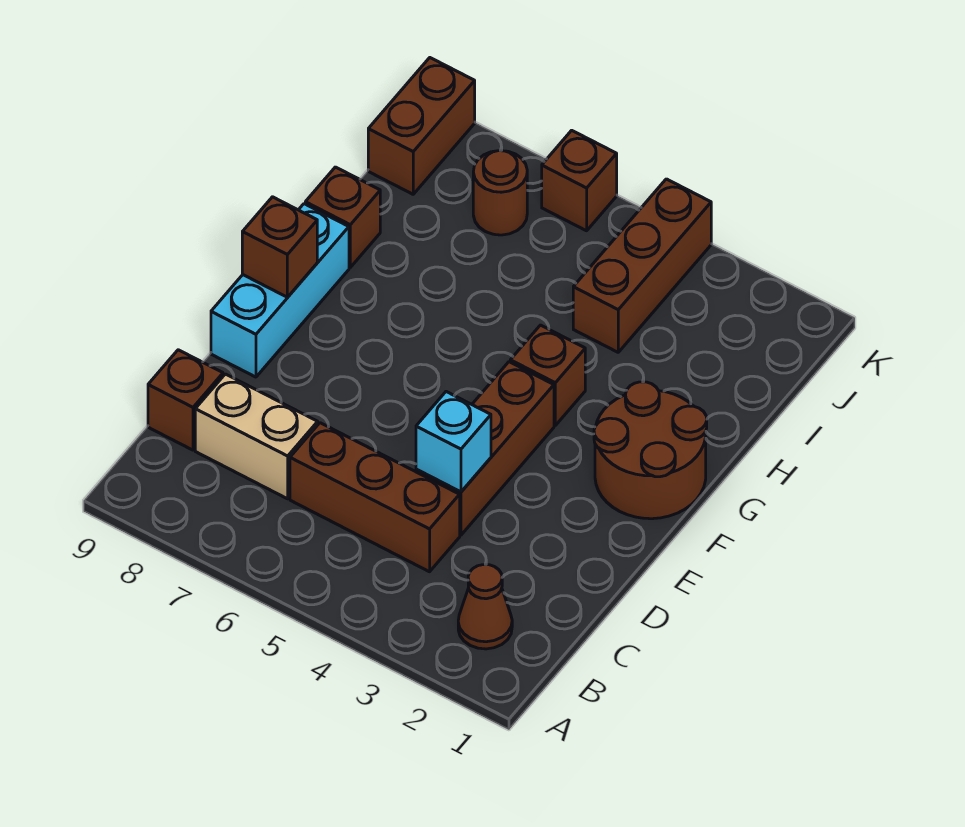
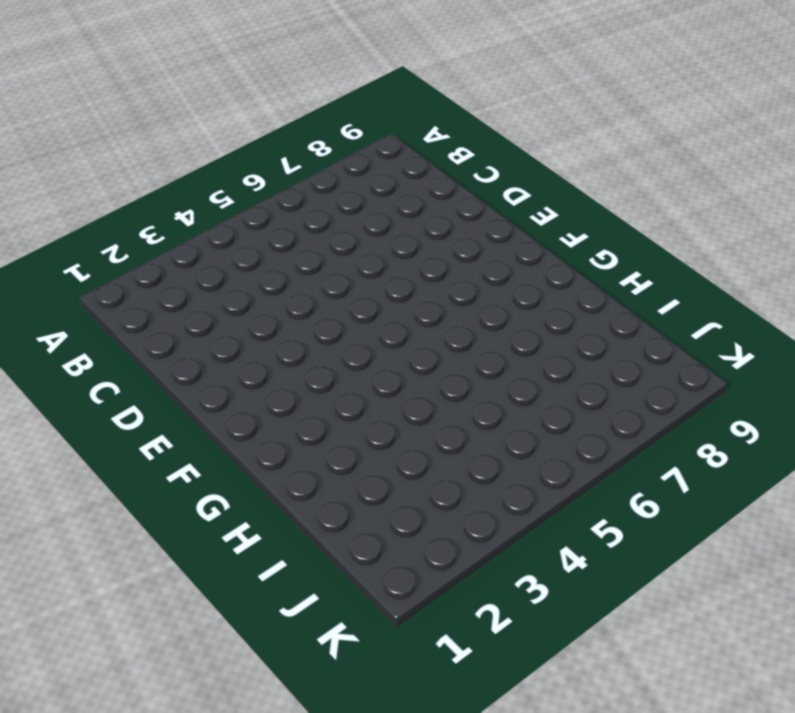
none -> brown cone B2 level 1
none -> brown brick C4:C6 level 1
none -> tan brick C7:C8 level 1

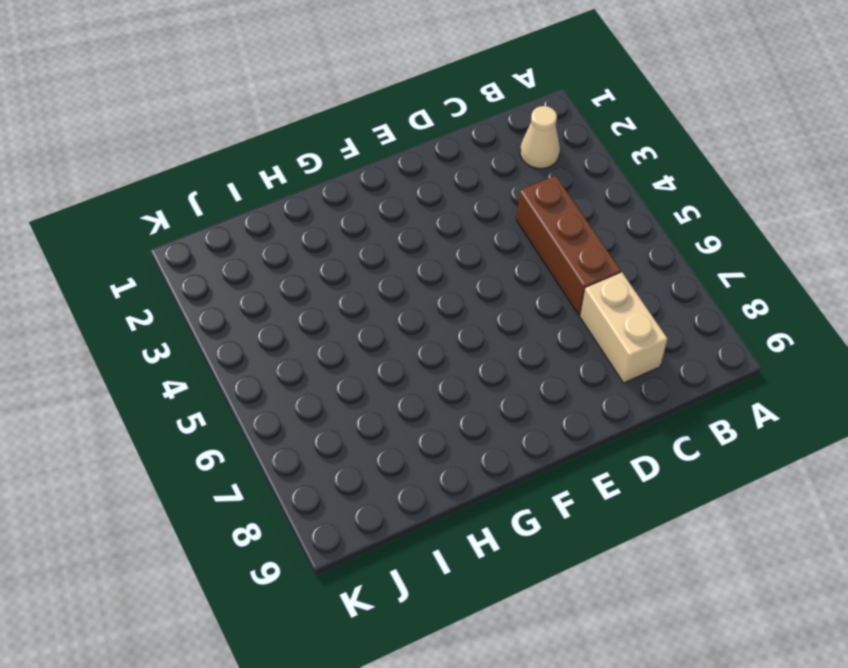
tan cone B2 level 1 -> brown cone B2 level 1
none -> brown brick C9 level 1
none -> brown brick D4:F4 level 1
none -> cyan brick E9:G9 level 1

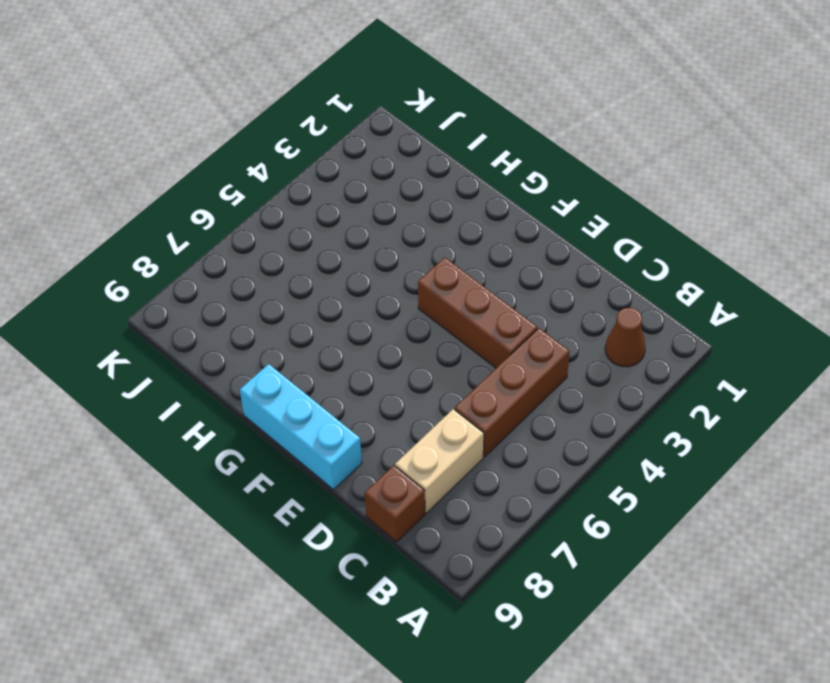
none -> brown round brick F1:G2 level 1
none -> brown brick G4 level 1
none -> brown brick H9 level 1

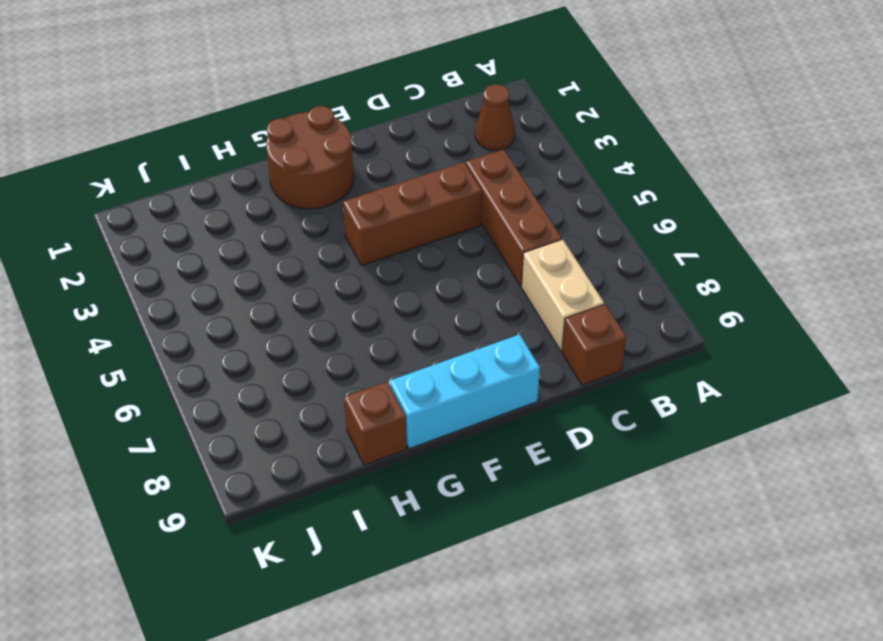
none -> brown brick G4 level 1
none -> brown brick I4:K4 level 1
none -> brown round brick J7 level 1

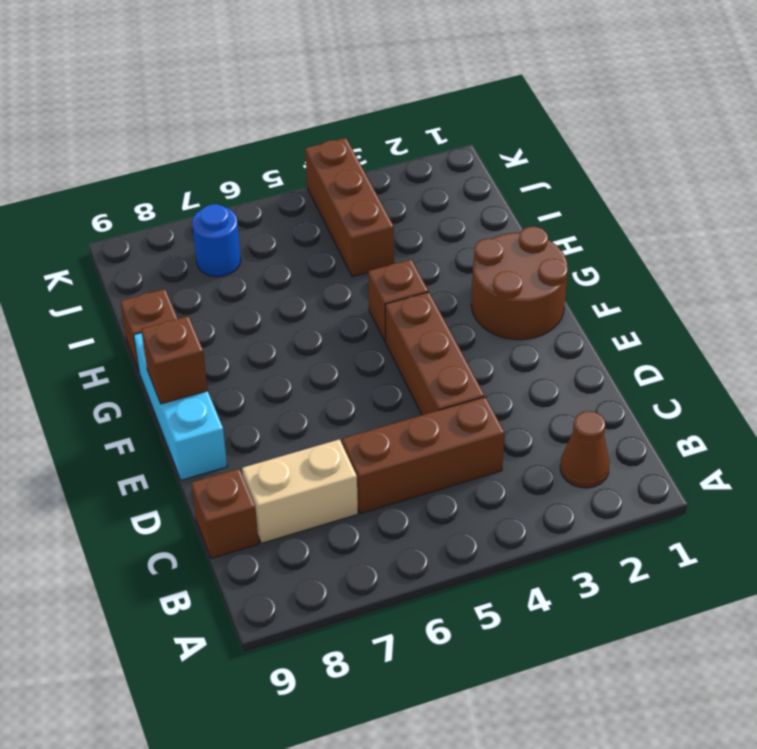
blue round brick J7 level 1 -> brown round brick J7 level 1
none -> brown brick J9:K9 level 1
none -> brown brick K6 level 1
none -> cyan brick D4 level 2

